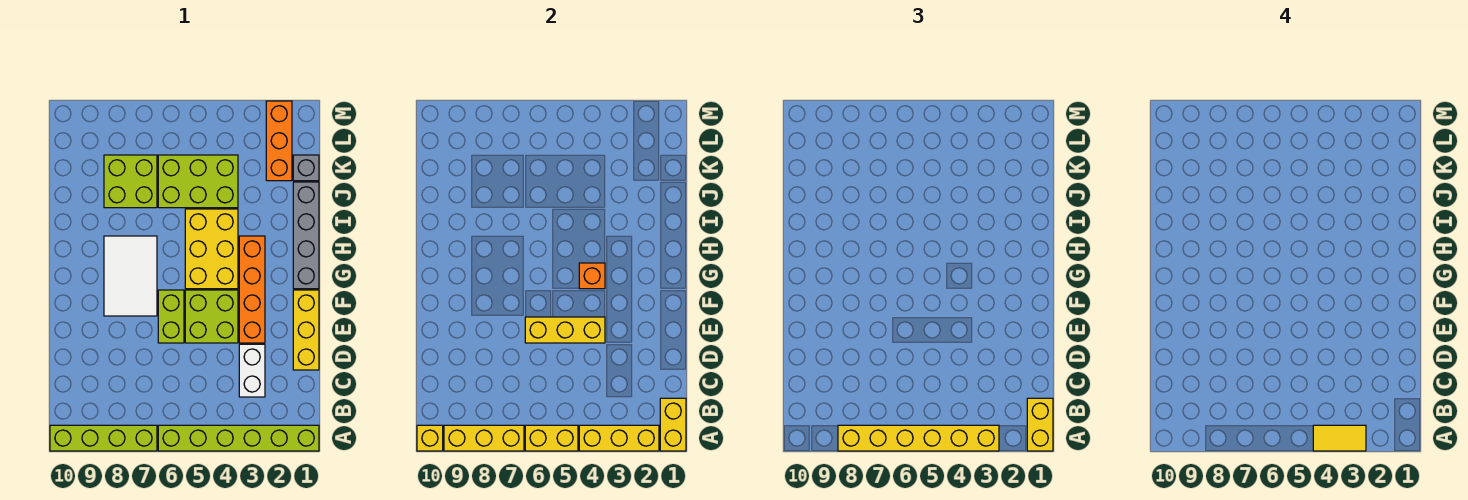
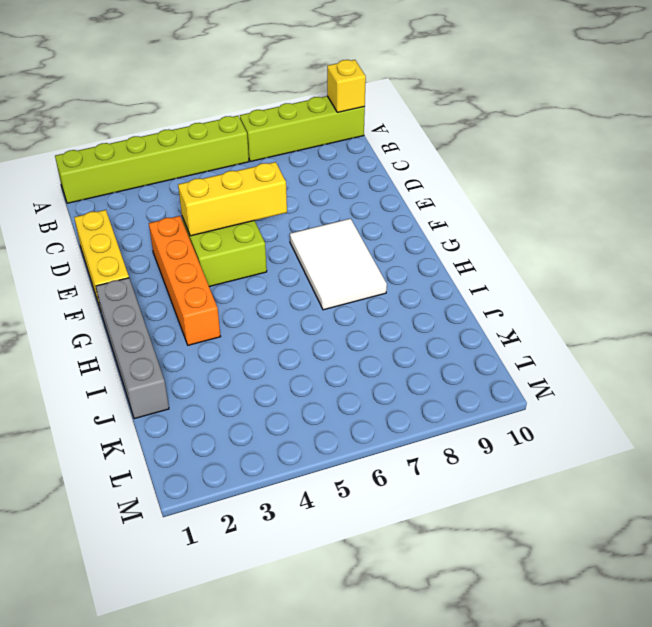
none -> white brick C3:D3 level 1
none -> lime brick E6:F6 level 1
none -> yellow brick G4:I5 level 1

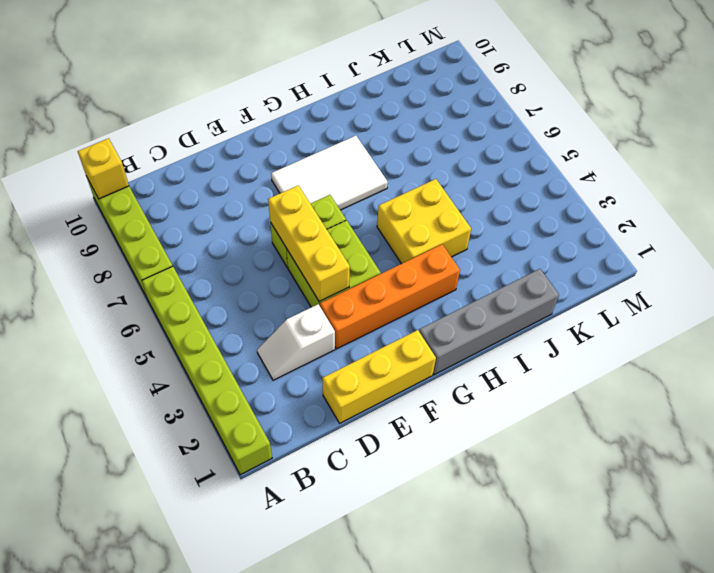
white slope C3:D3 level 1 top D -> white brick C3:D3 level 1
yellow brick H4:I5 level 1 -> yellow brick G4:I5 level 1
none -> lime brick J4:K6 level 1
none -> lime brick J7:K8 level 1
none -> grey brick K1 level 1

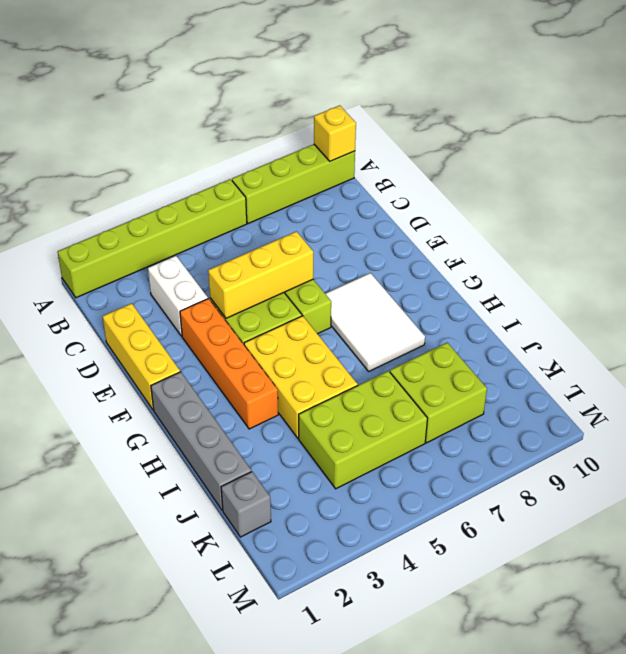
none -> orange brick K2:M2 level 1
none -> yellow brick A1:B1 level 2
none -> yellow brick A2:A4 level 2

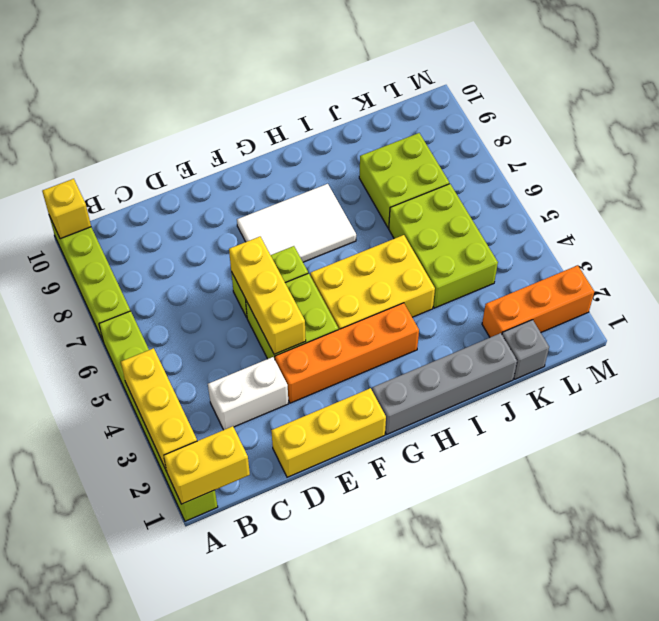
none -> yellow brick A5:A6 level 2
none -> yellow brick A7:A9 level 2
none -> orange brick G4 level 2

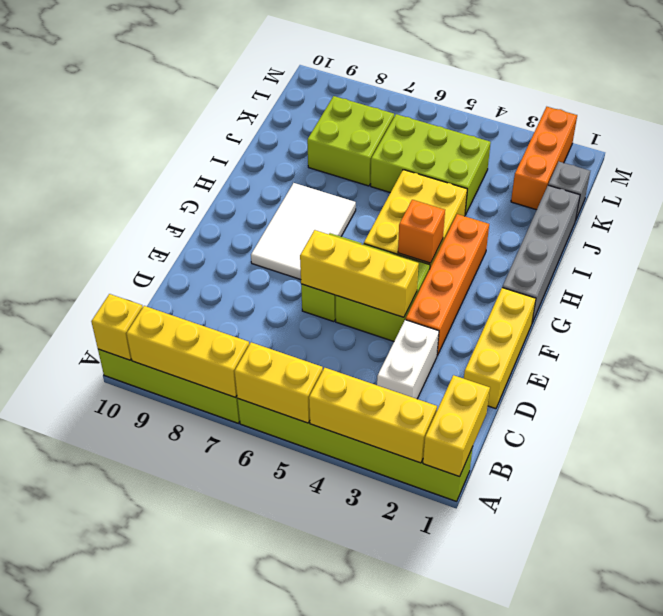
none -> yellow brick A1:B1 level 3
none -> yellow brick A3:A8 level 3
none -> yellow tile A3:A4 level 4

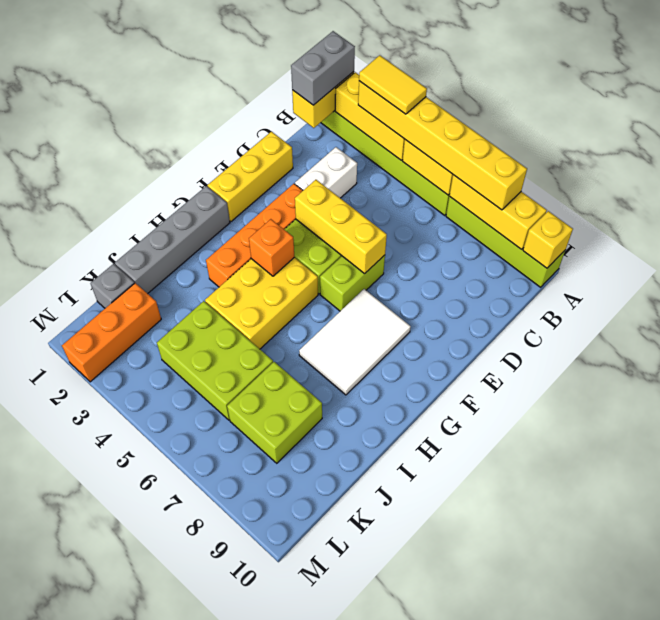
grey brick A1:B1 level 3 -> yellow brick A1:B1 level 3

